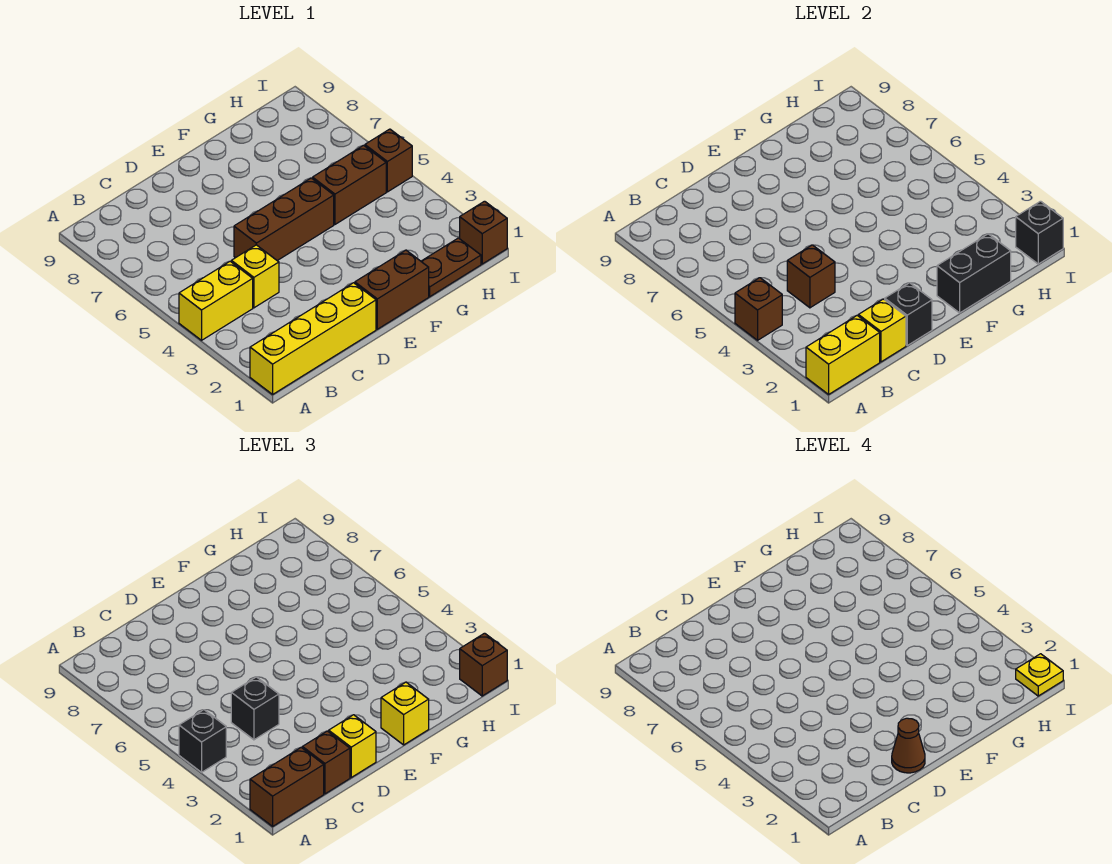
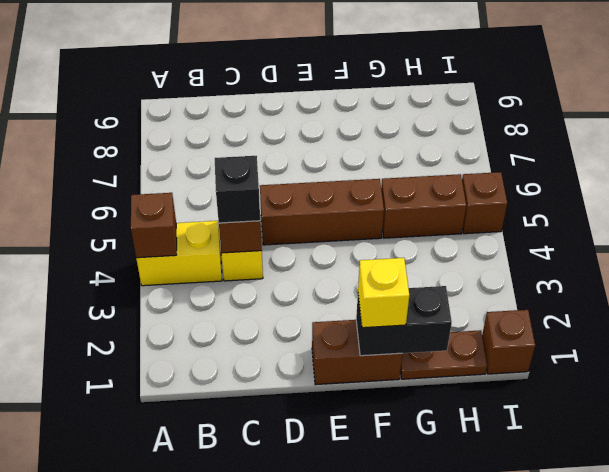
none -> yellow brick A1:D1 level 1
none -> yellow brick A1:B1 level 2
none -> yellow brick C1 level 2

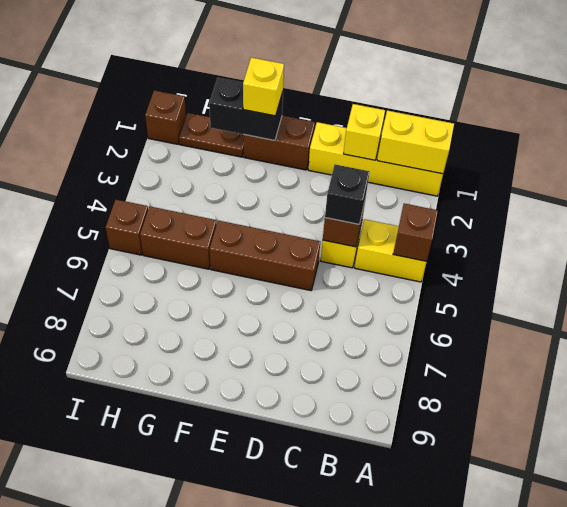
none -> black brick D1 level 2
none -> black brick I1 level 2
none -> brown brick A1:B1 level 3

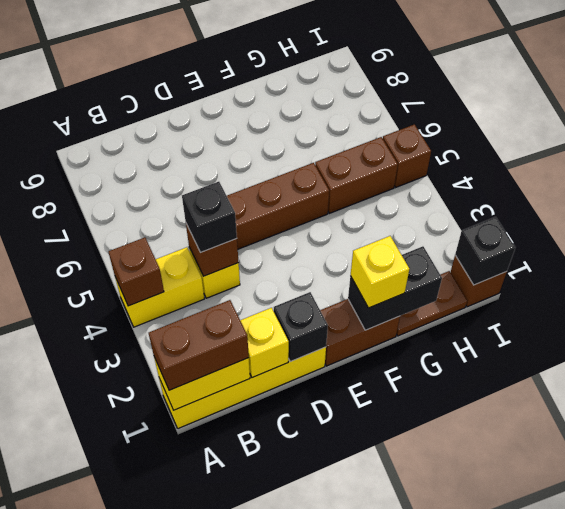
none -> black brick A4 level 3
none -> brown brick C1 level 3
none -> yellow brick D1 level 3

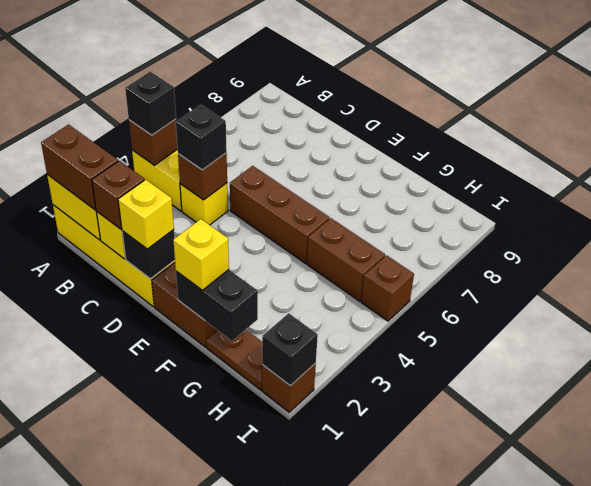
none -> brown brick I1 level 3
none -> brown cone D1 level 4
none -> yellow plate I1 level 4

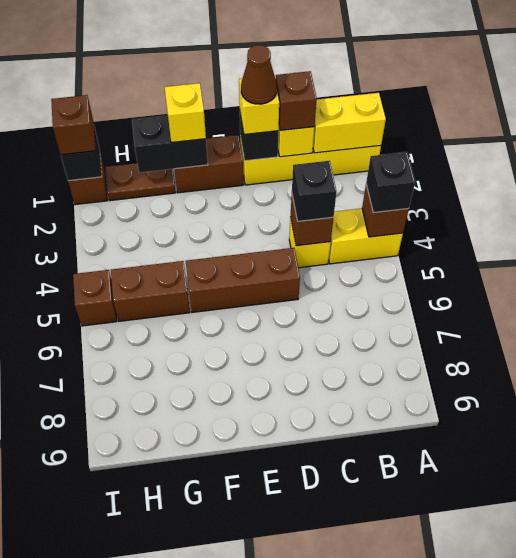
none -> brown brick A1:B1 level 3
none -> yellow plate I1 level 4

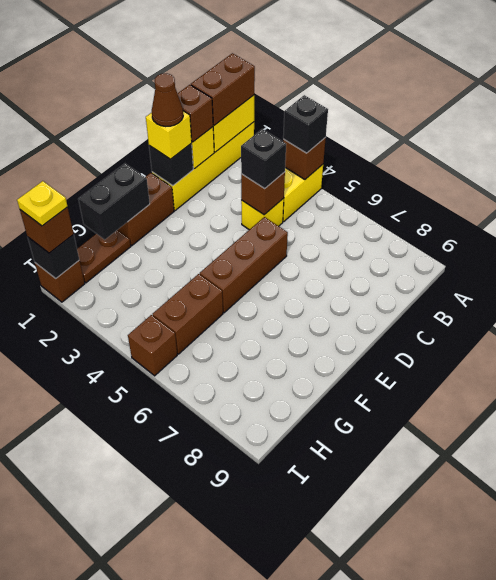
none -> yellow brick F1 level 3

